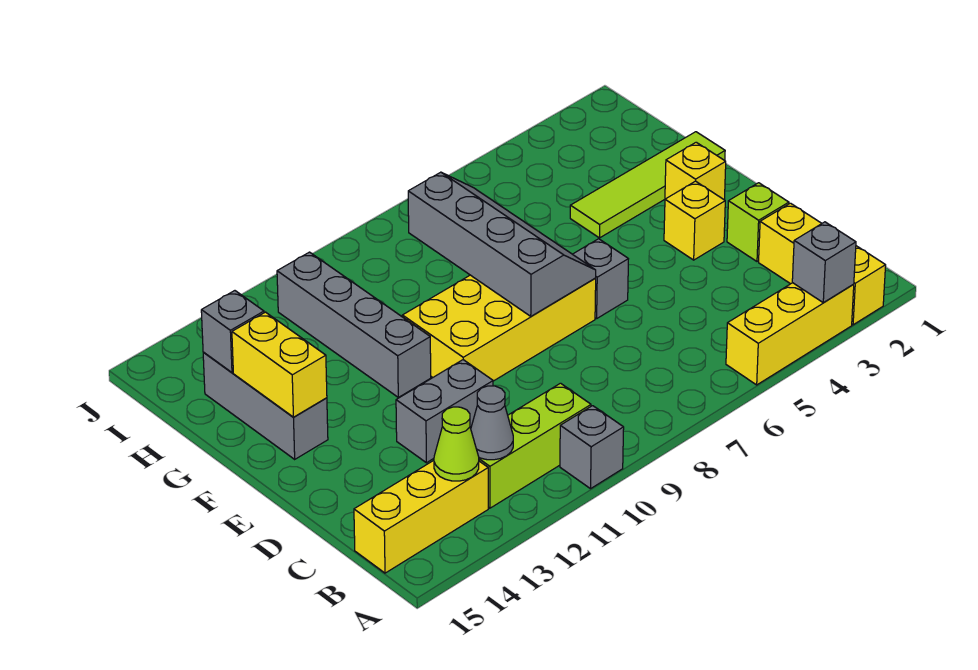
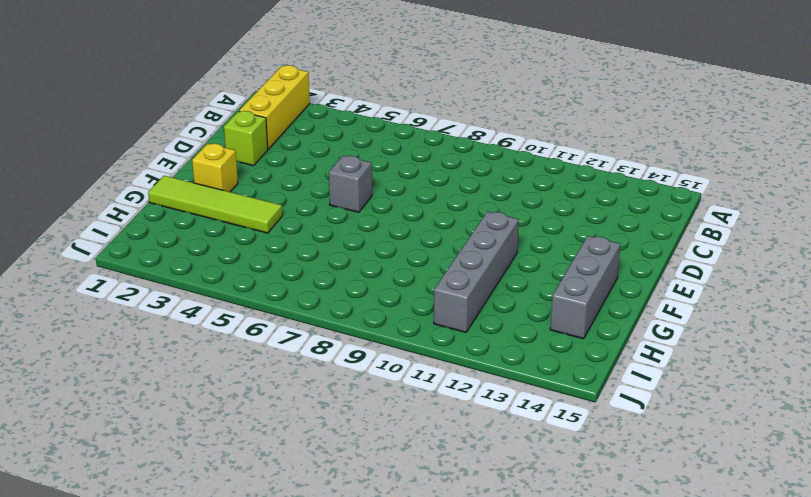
none -> yellow brick A3:A5 level 1
none -> grey brick A10 level 1
none -> lime brick B10:B12 level 1

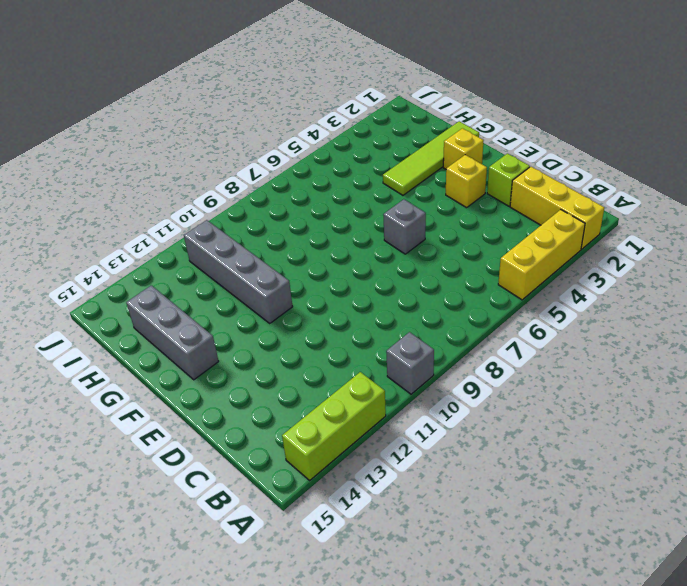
lime brick A12:A14 level 1 -> lime brick B10:B12 level 1
none -> yellow brick B13:B15 level 1
none -> grey brick D11:D12 level 1
none -> yellow brick E7:F10 level 1

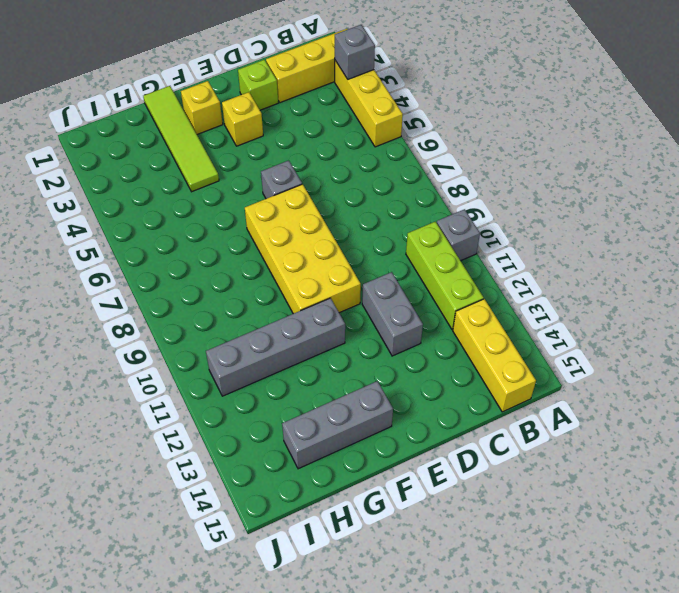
none -> grey cone B12 level 2
none -> lime cone B13 level 2
none -> grey slope E7:H8 level 2 top 8

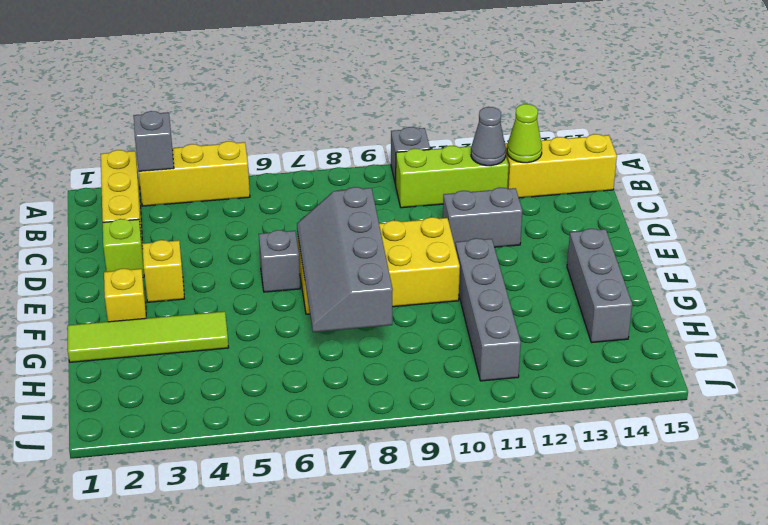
none -> yellow brick F14:G14 level 2
none -> grey brick H14 level 2

